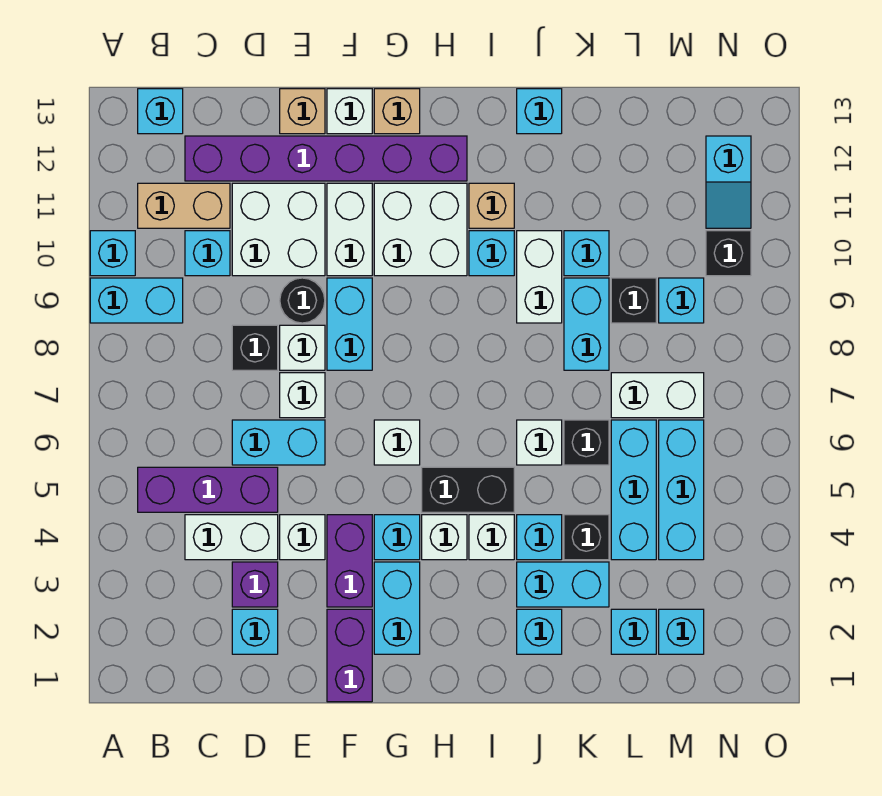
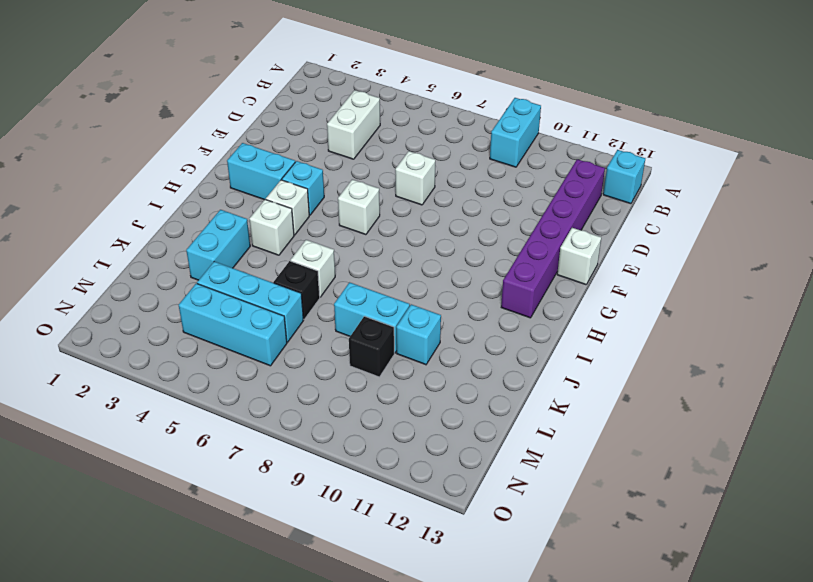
none -> cyan brick A10 level 1
none -> purple brick B5:D5 level 1
none -> tan brick B11:C11 level 1
none -> cyan brick C10 level 1

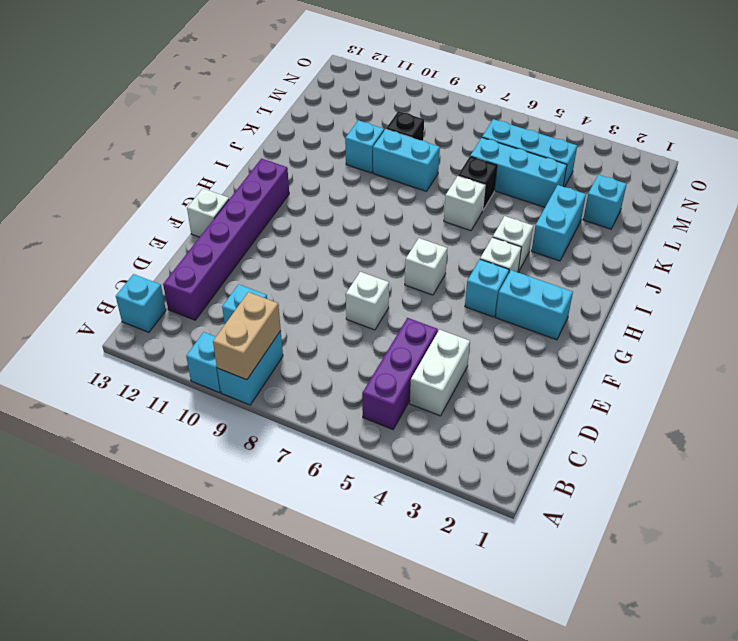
tan brick A9:B9 level 2 -> tan brick B11:C11 level 1
none -> cyan brick D2 level 1
none -> purple brick D3 level 1
none -> cyan brick D6:E6 level 1
none -> black brick D8 level 1

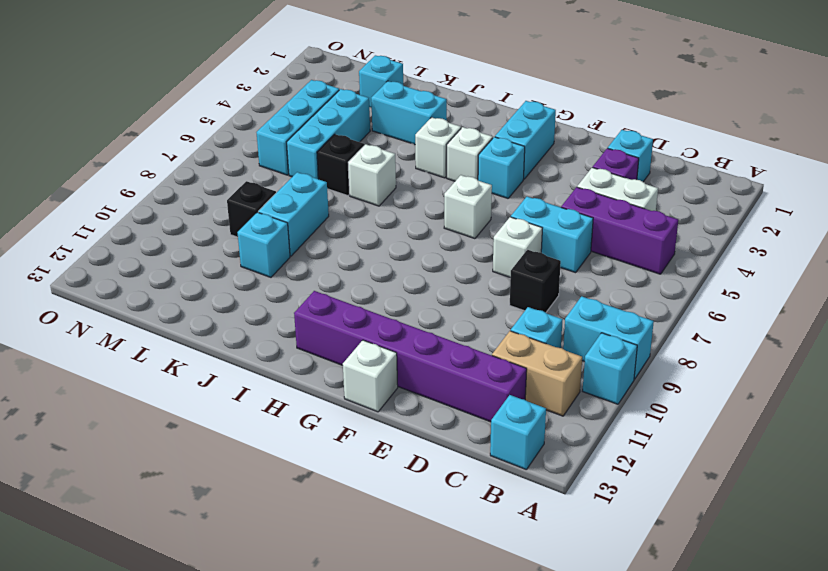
none -> white brick D10:E11 level 1
none -> white brick E4 level 1
none -> white brick E8 level 1
none -> black round brick E9 level 1

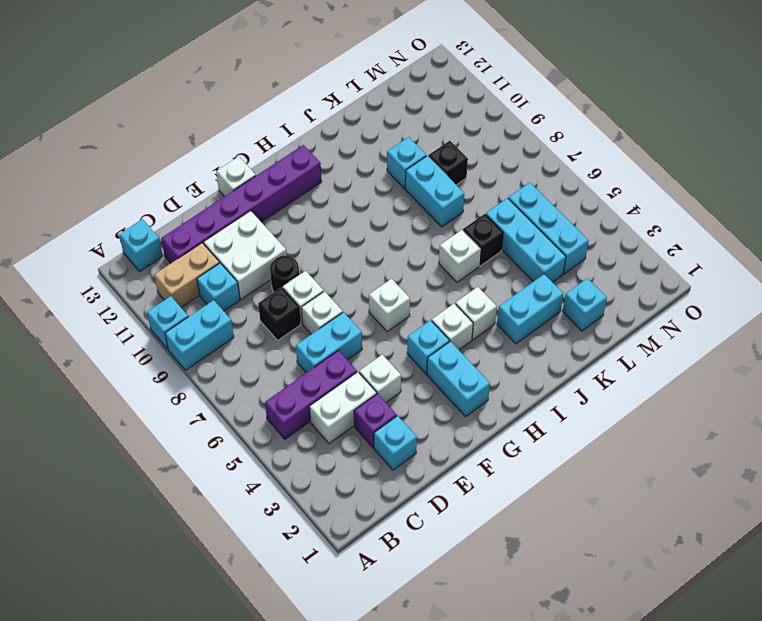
none -> tan brick E13 level 1
none -> purple brick F1:F2 level 1
none -> purple brick F3:F4 level 1
none -> cyan brick F8:F9 level 1

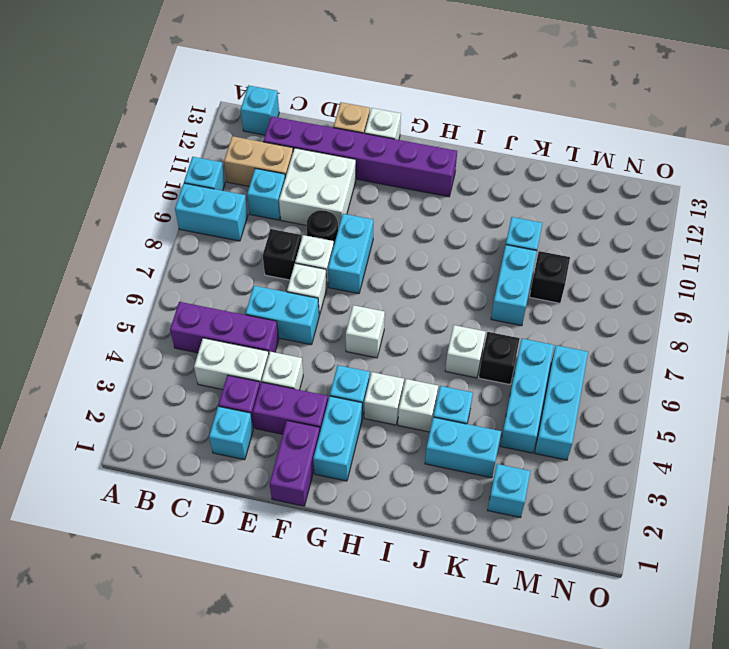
purple brick E3:F3 level 1 -> purple brick F3:F4 level 1
none -> white brick F10:F11 level 1
none -> white brick G10:H11 level 1
none -> tan brick G13 level 1
none -> black brick H5:I5 level 1

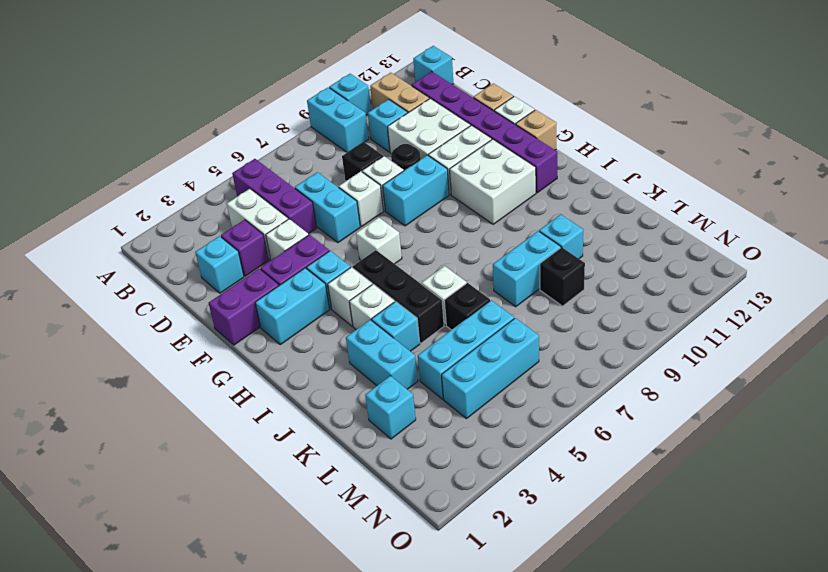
black brick H5:J5 level 1 -> black brick H5:I5 level 1
none -> cyan brick I10 level 1
none -> tan brick I11 level 1
none -> cyan brick J2 level 1
none -> white brick J9:J10 level 1

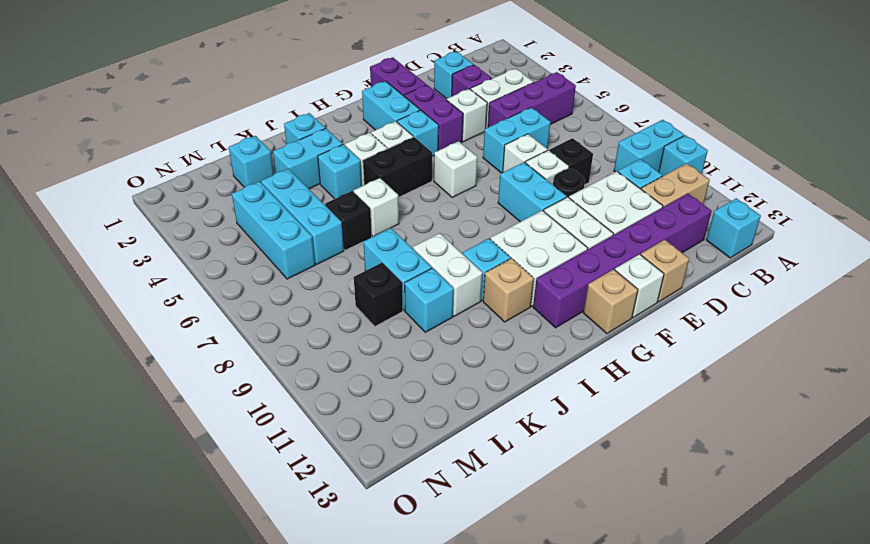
none -> cyan brick J13 level 1
none -> black brick K4 level 1
none -> white brick L7:M7 level 1
none -> cyan brick M2 level 1

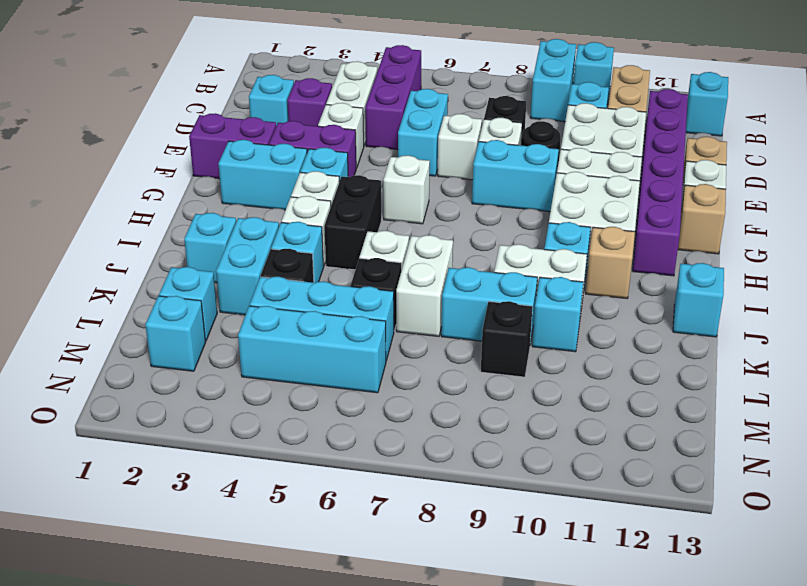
white brick J7:K7 level 1 -> white brick L7:M7 level 1
none -> cyan brick M9 level 1
none -> black brick N10 level 1
none -> cyan slope N11:N12 level 1 top 12

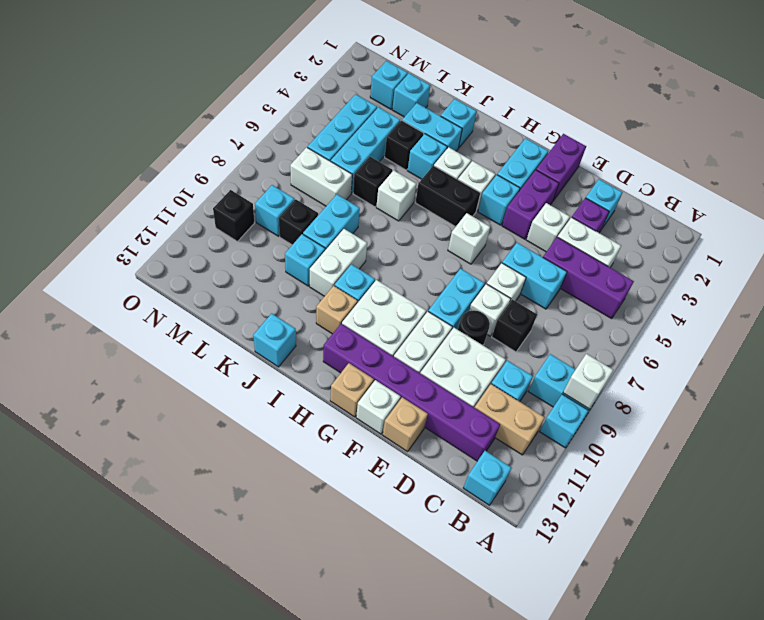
white brick A9 level 2 -> none
none -> cyan slope N11:N12 level 1 top 12

